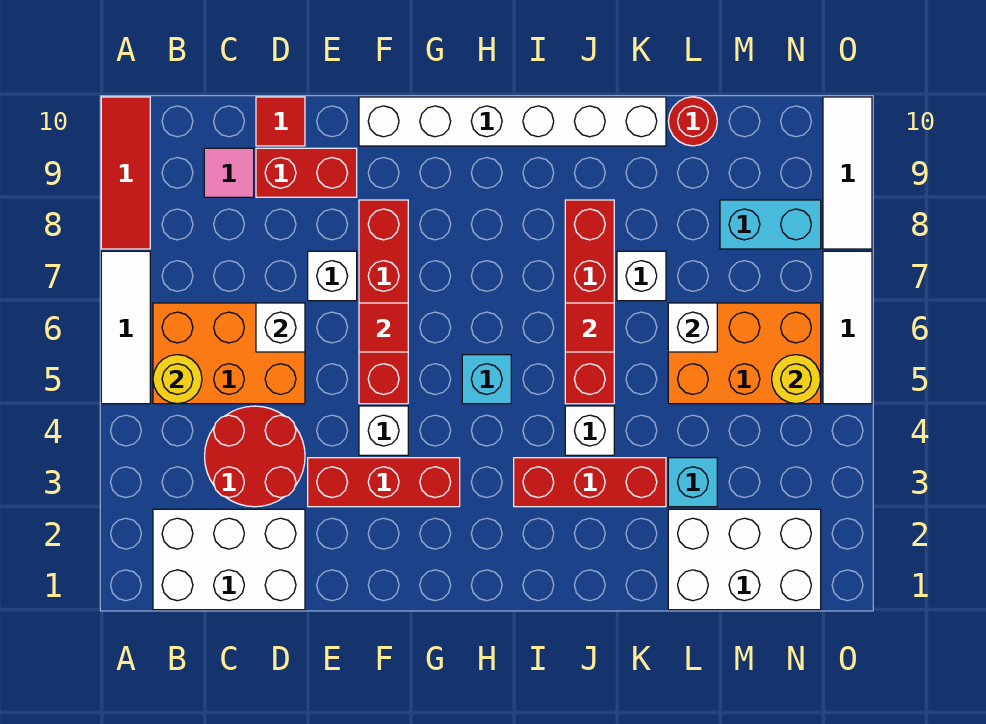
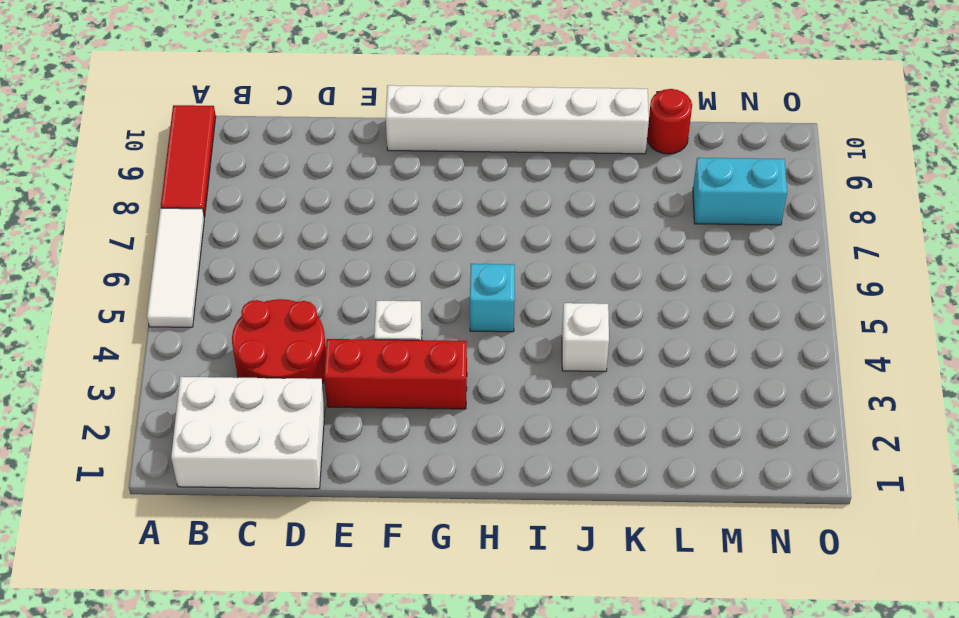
none -> orange brick B5:D6 level 1
none -> pink tile C9 level 1
none -> red brick D9:E9 level 1
none -> red tile D10 level 1

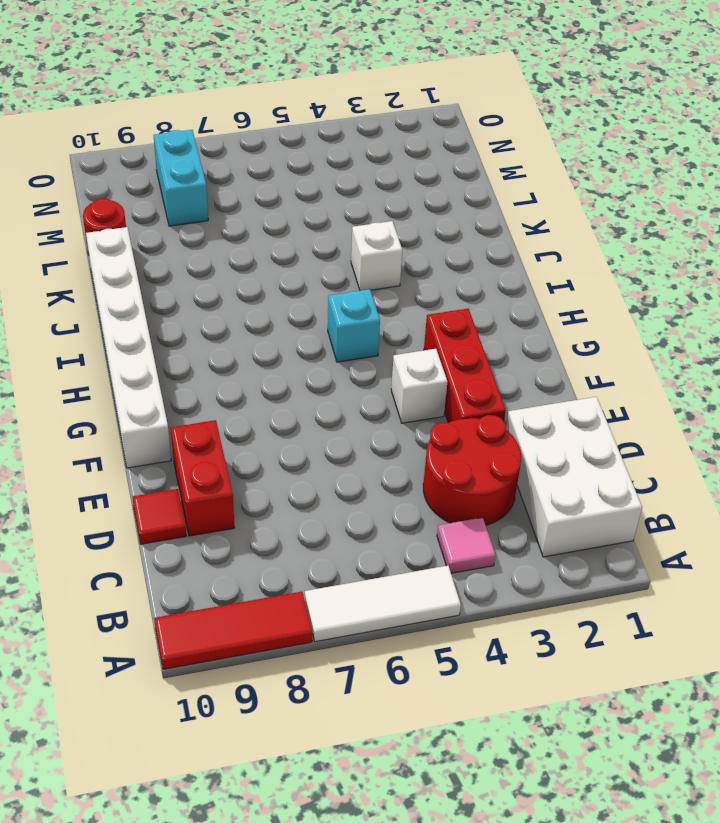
pink tile B4 level 1 -> pink tile C9 level 1
none -> orange brick B5:D6 level 1
none -> white brick E7 level 1
none -> red brick F5:F8 level 1
none -> red brick I3:K3 level 1

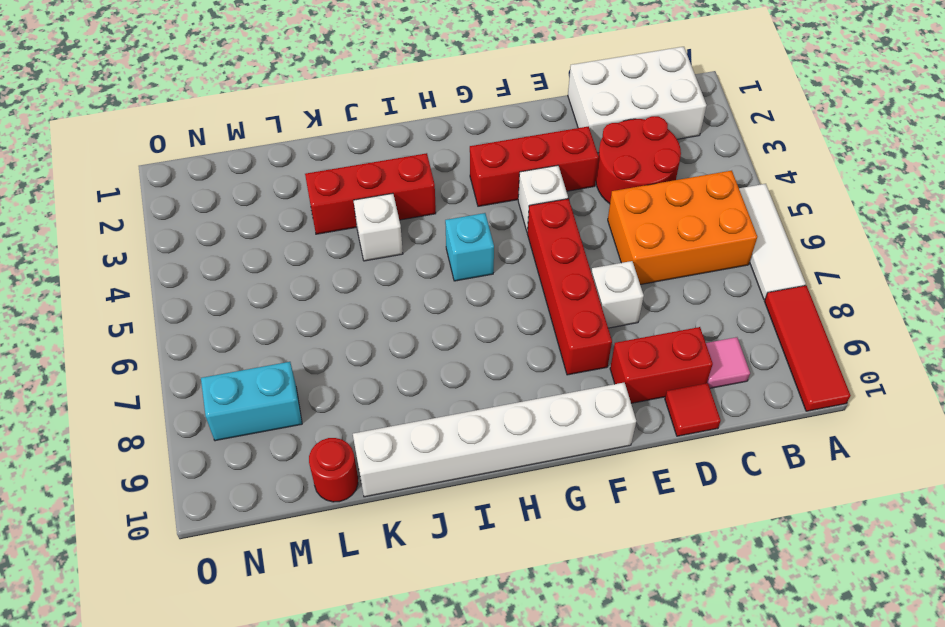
none -> red brick J5:J8 level 1
none -> white brick K7 level 1
none -> white brick L1:N2 level 1
none -> cyan brick L3 level 1

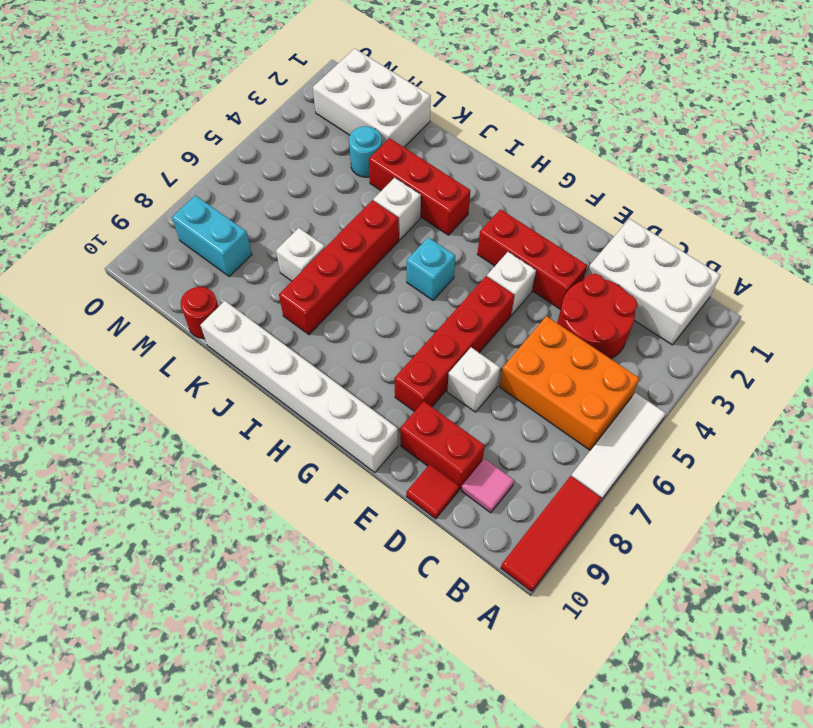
cyan round brick L3 level 1 -> cyan brick L3 level 1
none -> orange brick L5:N6 level 1
none -> white tile O5:O7 level 1
none -> white tile O8:O10 level 1
none -> yellow round brick B5 level 2

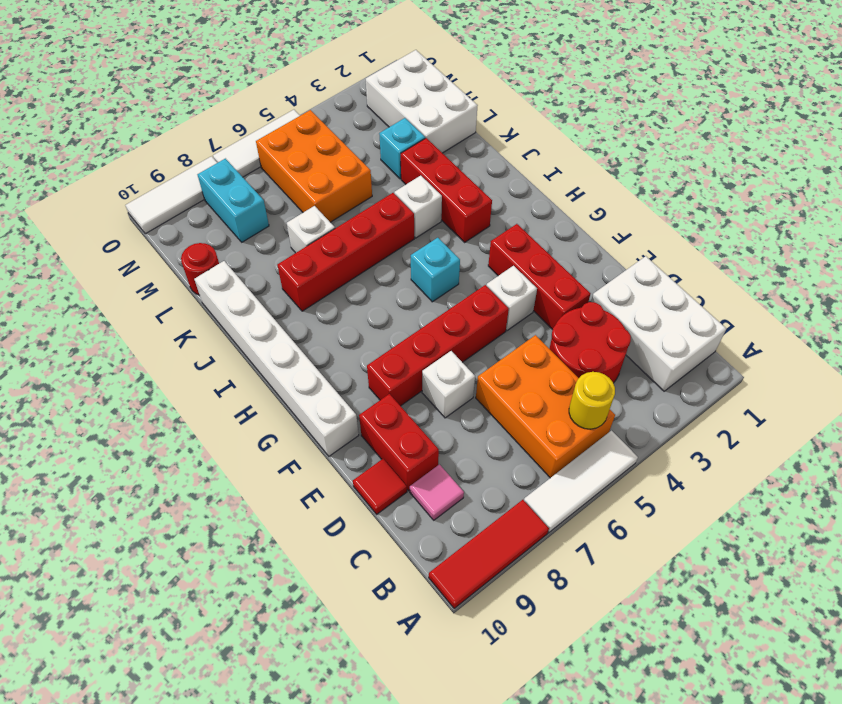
none -> white brick D6 level 2
none -> red tile F6 level 2
none -> red tile J6 level 2
none -> white brick L6 level 2

